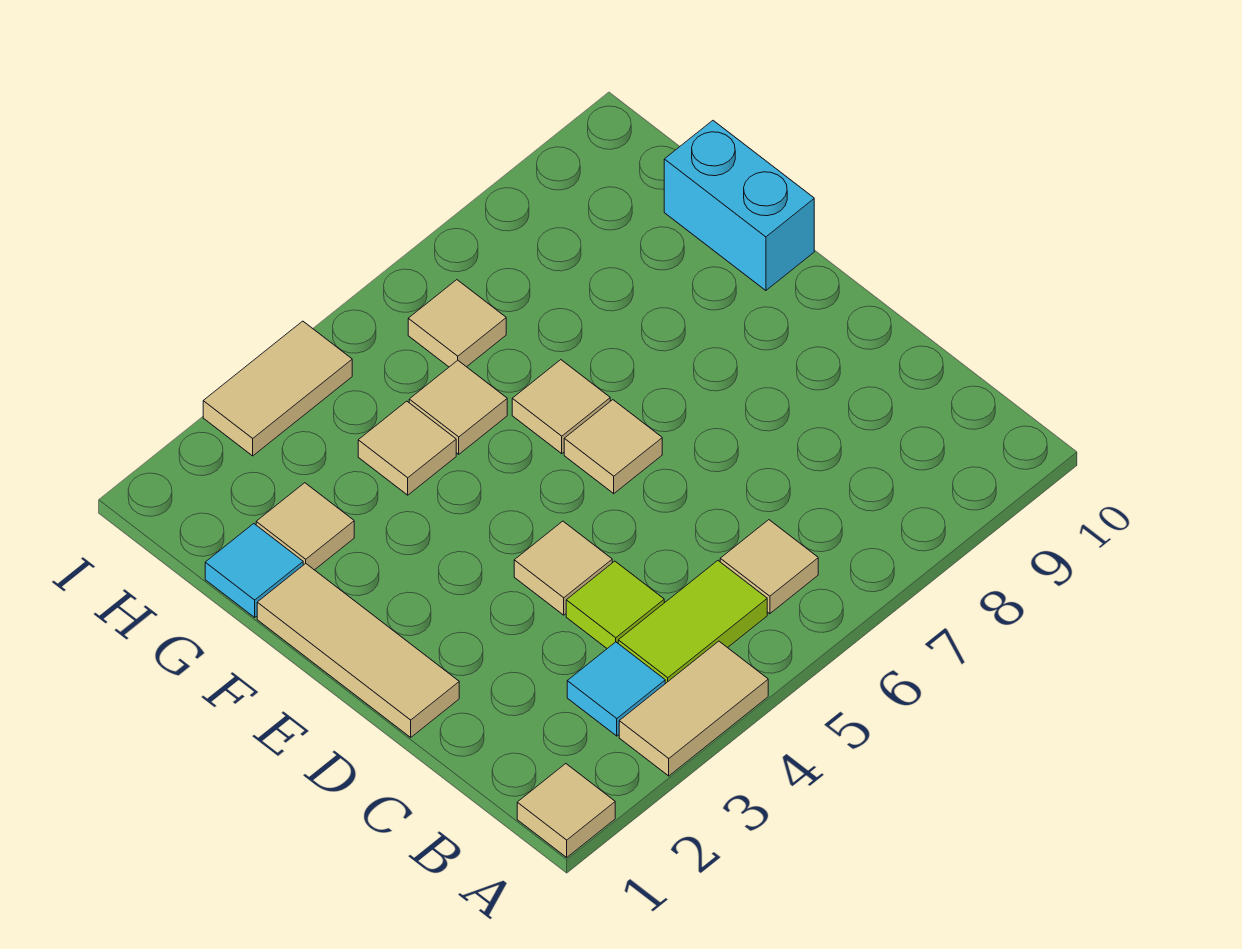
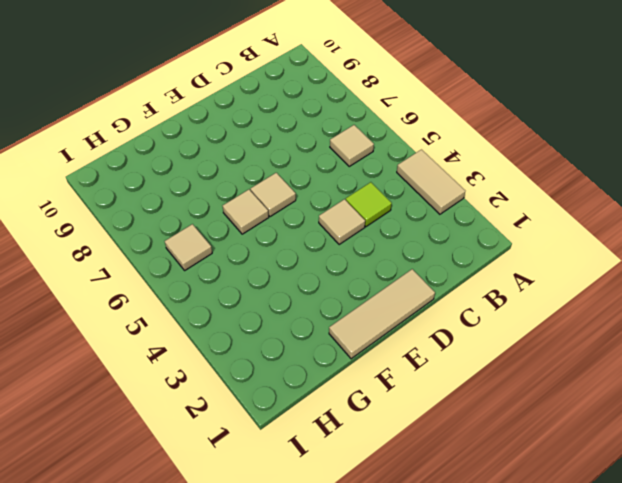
none -> tan tile A1 level 1
none -> cyan tile B3 level 1
none -> lime tile B4:B5 level 1

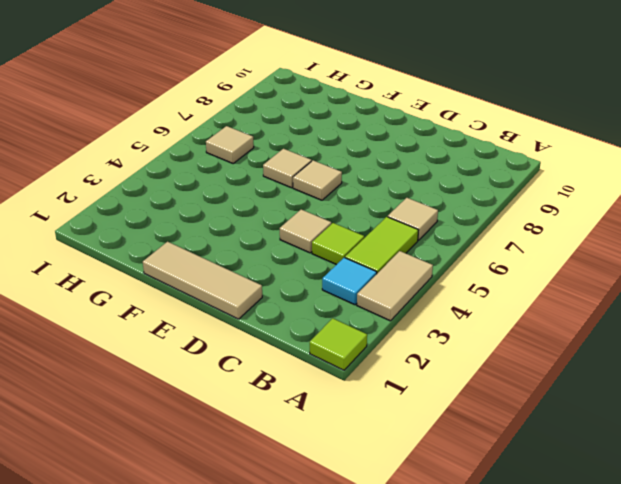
lime tile A1 level 1 -> tan tile A1 level 1
none -> cyan brick F10:G10 level 1
none -> cyan tile G1 level 1
none -> tan tile G2 level 1

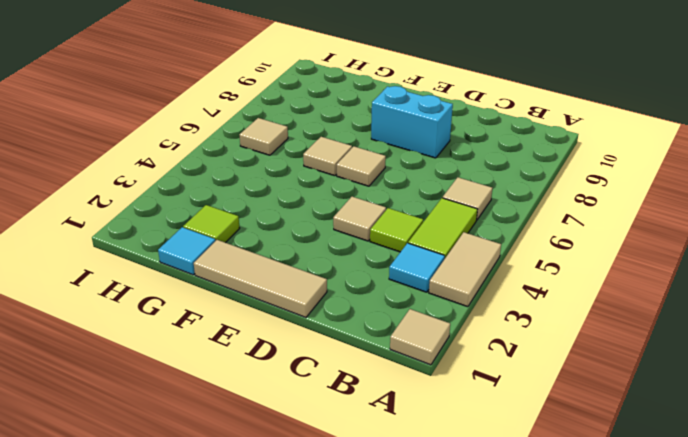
cyan brick D8:E8 level 1 -> cyan brick F10:G10 level 1
lime tile G2 level 1 -> tan tile G2 level 1
none -> tan tile G4 level 1
none -> tan tile G5 level 1
none -> tan tile I3:I4 level 1

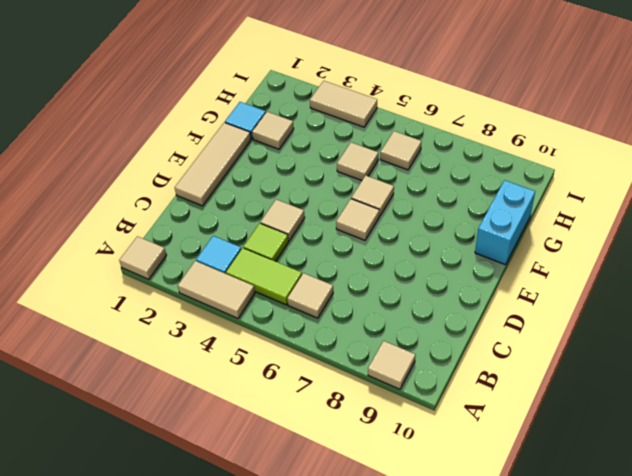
tan tile A9 level 1 -> tan tile G4 level 1

